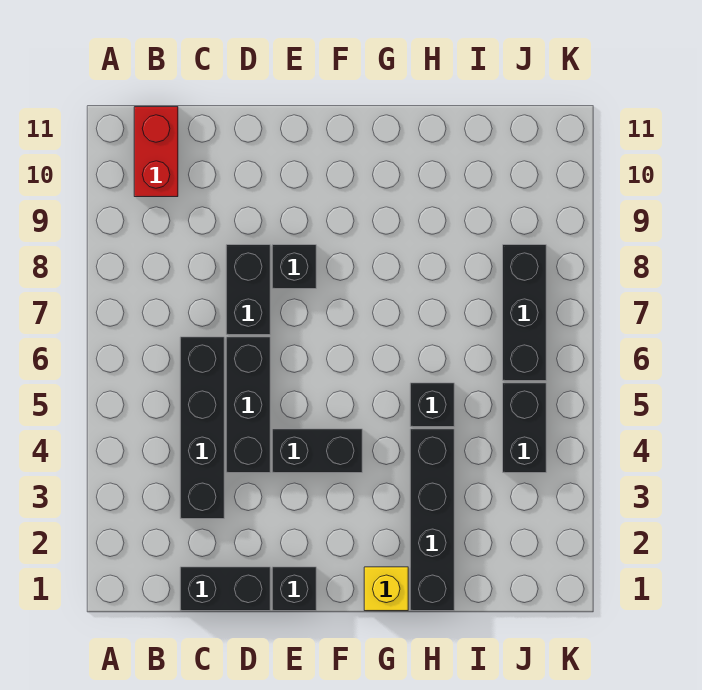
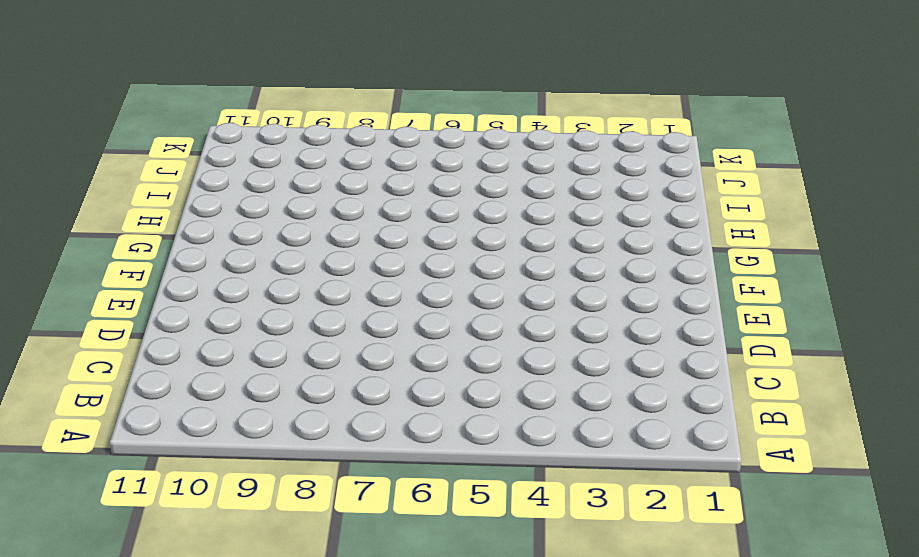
none -> red brick B10:B11 level 1
none -> black brick C1:D1 level 1
none -> black brick C3:C6 level 1

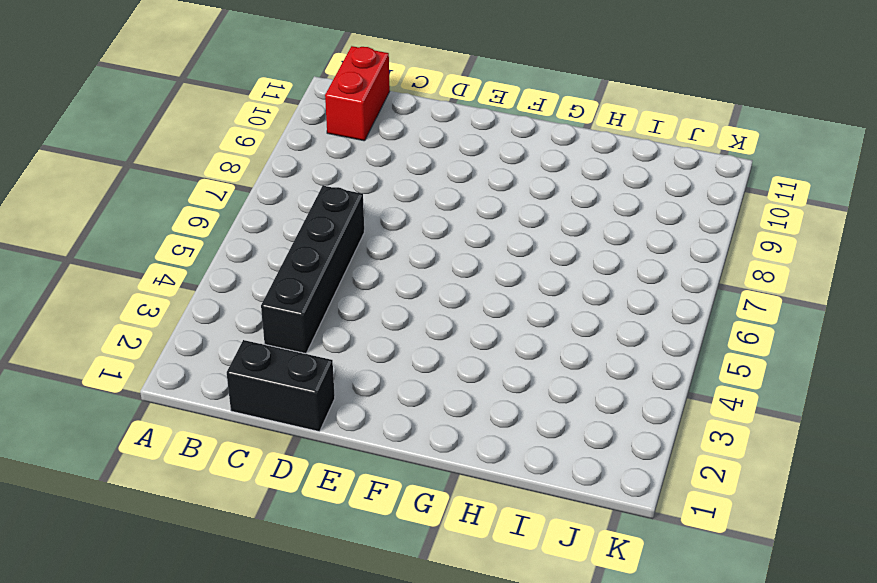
none -> black brick D4:D6 level 1
none -> black brick D7:D8 level 1
none -> black brick E1 level 1

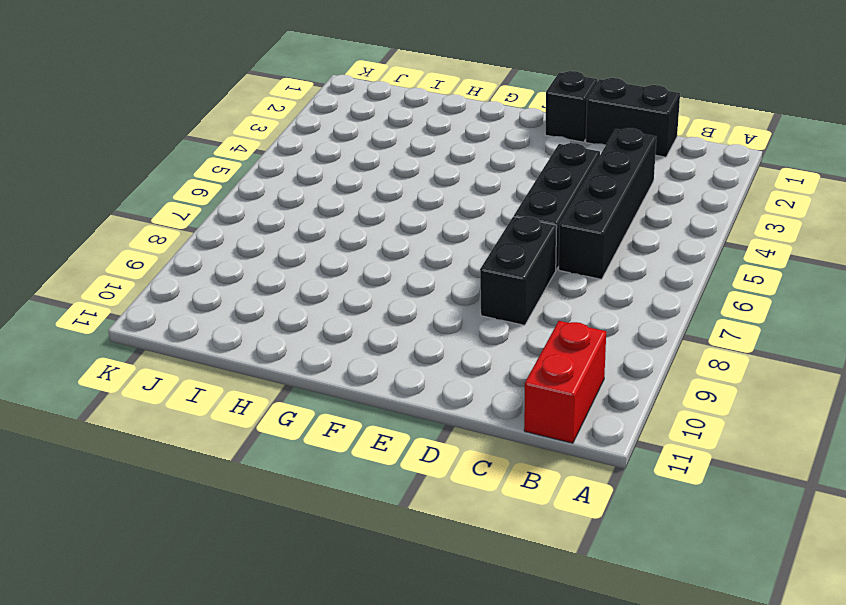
none -> black brick E4:F4 level 1
none -> black brick E8 level 1
none -> yellow brick G1 level 1

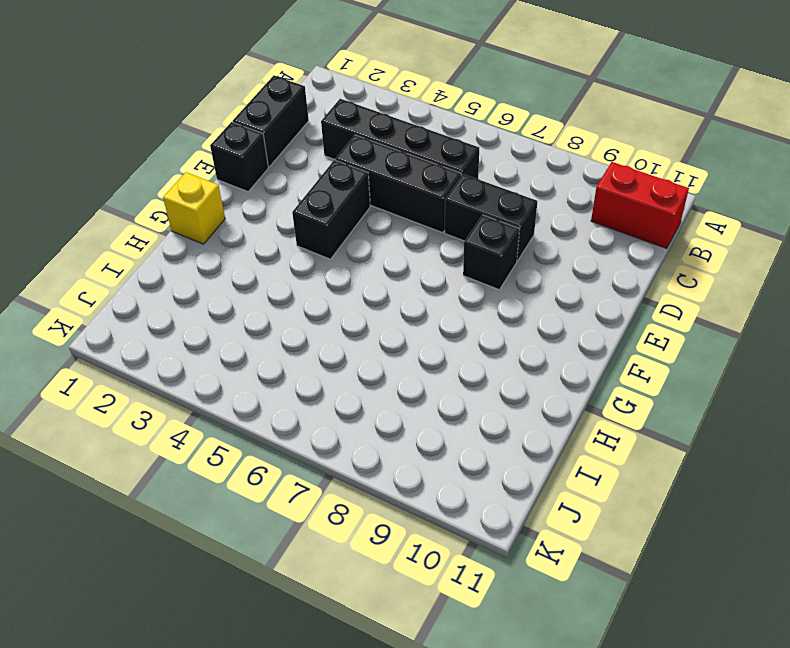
none -> black brick H1:H4 level 1
none -> black brick H5 level 1
none -> black brick J4:J5 level 1

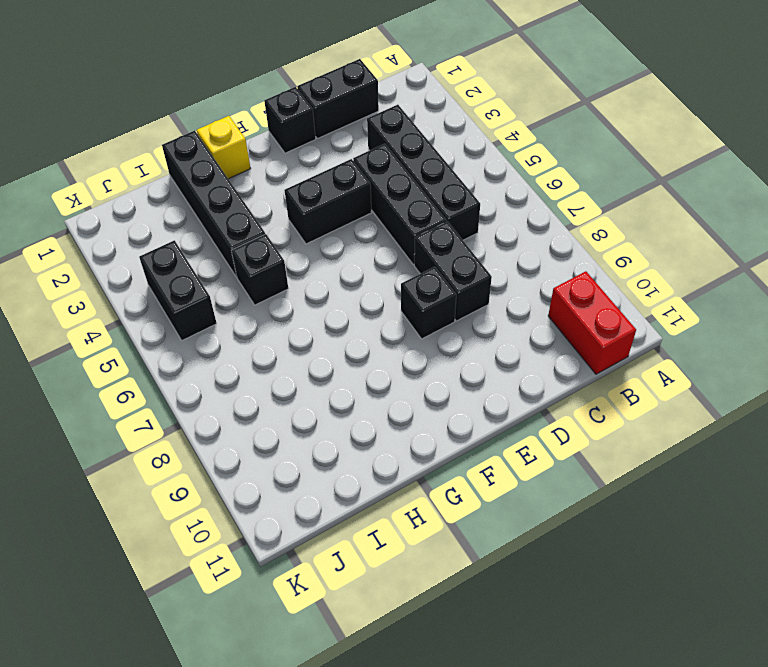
none -> black brick J6:J8 level 1

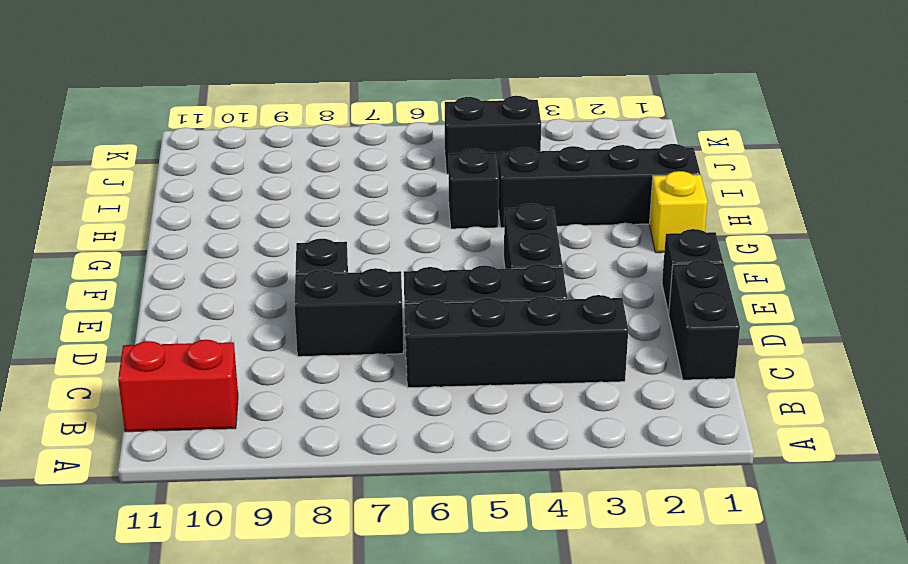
none -> black brick J6:J8 level 1

